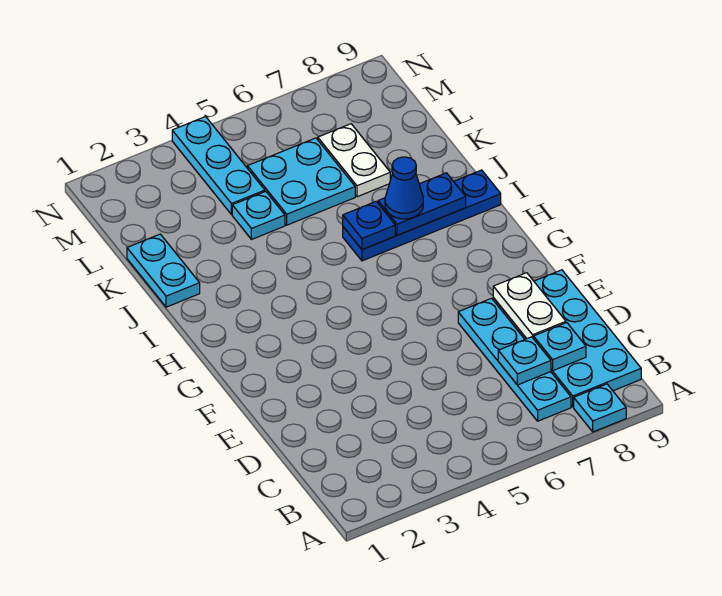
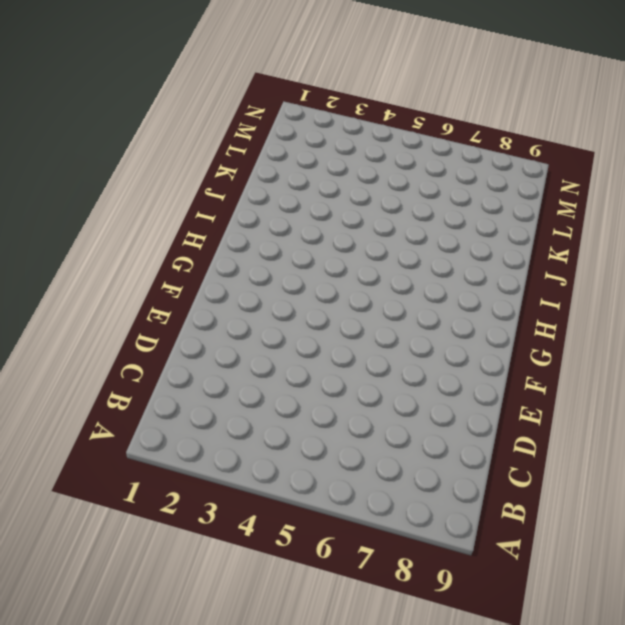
none -> cyan plate A8 level 1
none -> cyan plate B7:E7 level 1
none -> cyan plate B8:E9 level 1

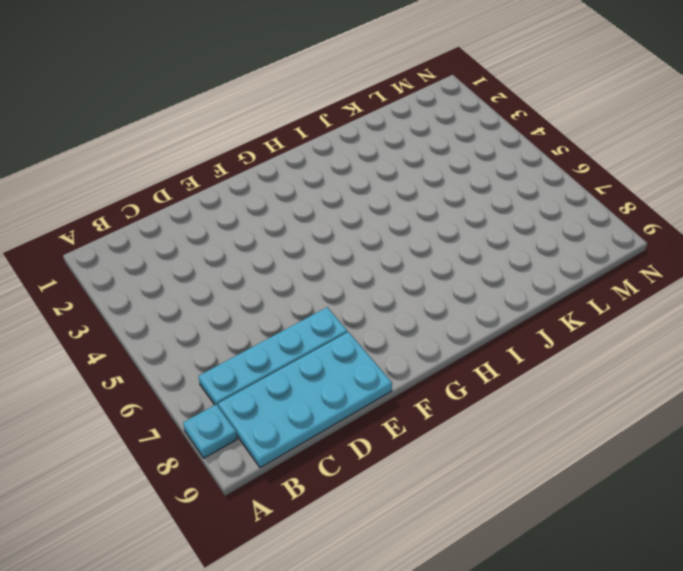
none -> blue plate I6:I9 level 1
none -> cyan plate J1:K1 level 1
none -> cyan plate K4 level 1

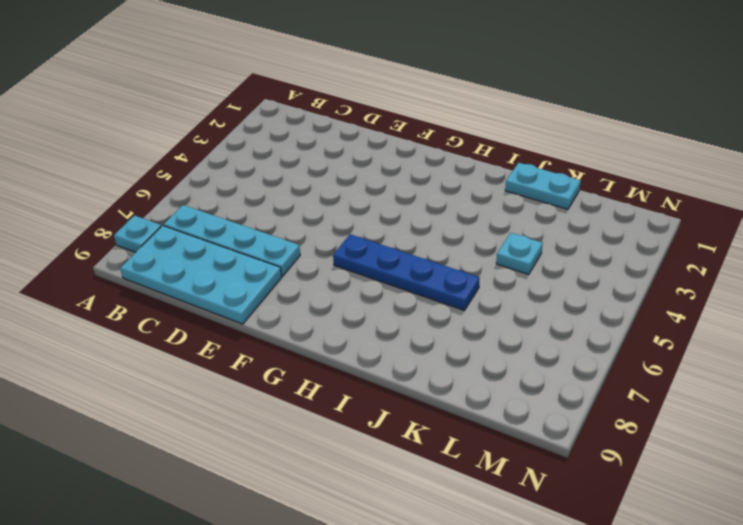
blue plate G6:J6 level 1 -> blue plate I6:I9 level 1
none -> cyan plate K5:L6 level 1
none -> white plate K7:L7 level 1
none -> cyan plate L4:N4 level 1

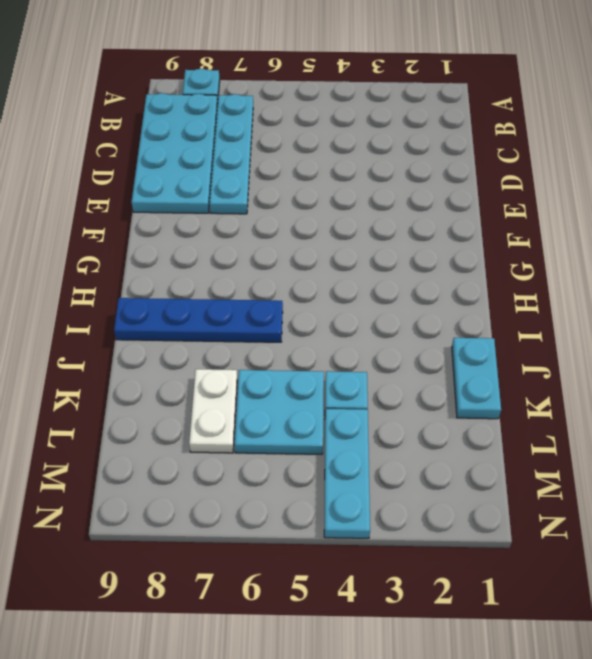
none -> cyan plate C7 level 2
none -> cyan plate C8 level 2
none -> white plate D8:E8 level 2

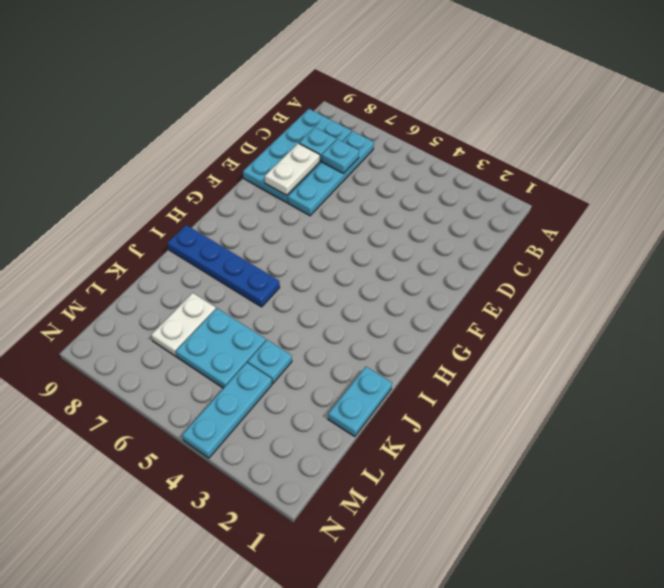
none -> cyan plate A8 level 1
none -> blue plate I6 level 2
none -> blue plate I7:I8 level 2

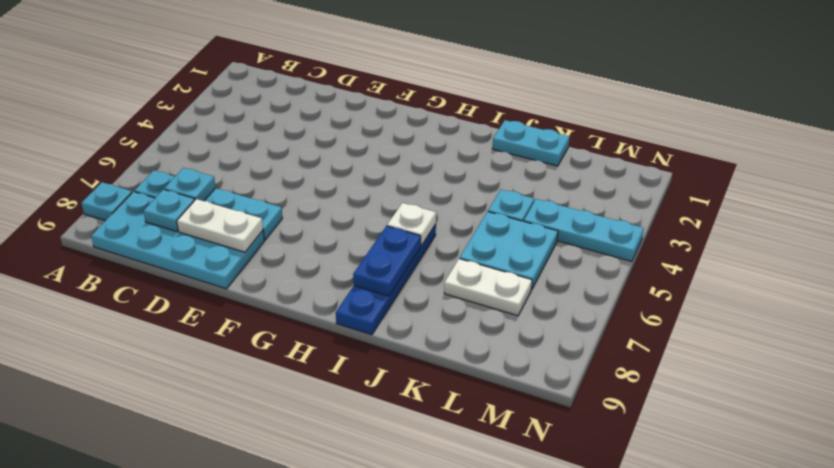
white plate I6 level 2 -> blue plate I6 level 2
none -> blue cone I7 level 3

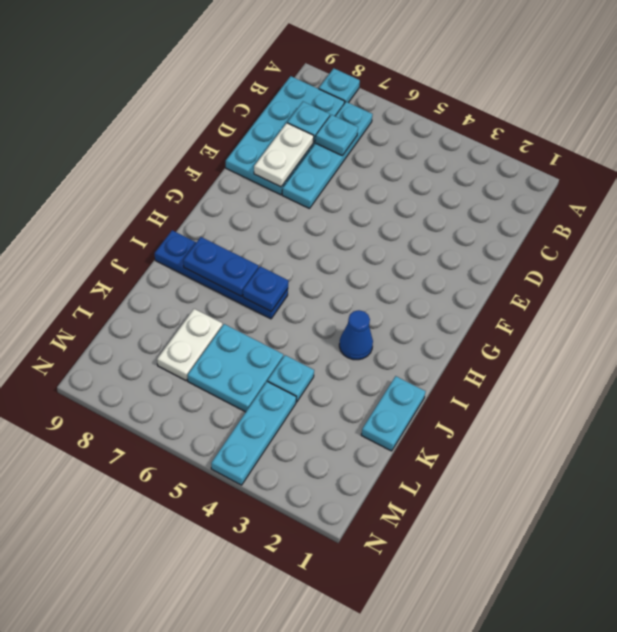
blue cone I3 level 1 -> blue cone I7 level 3

